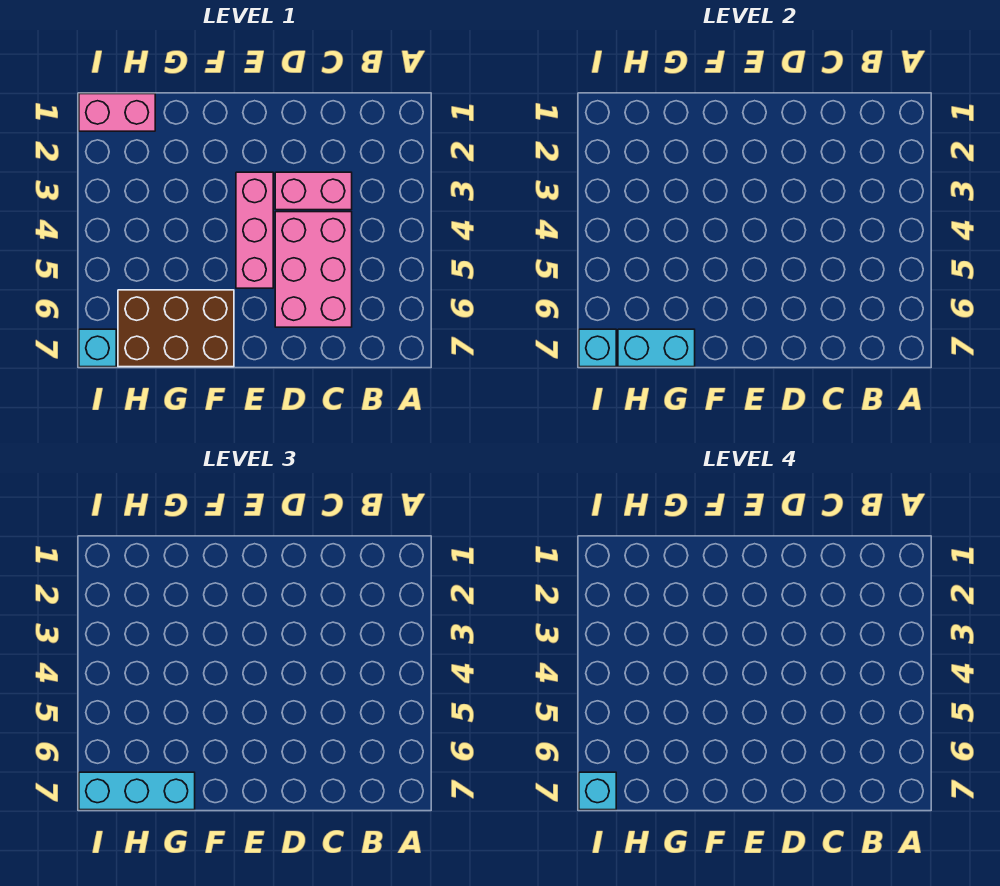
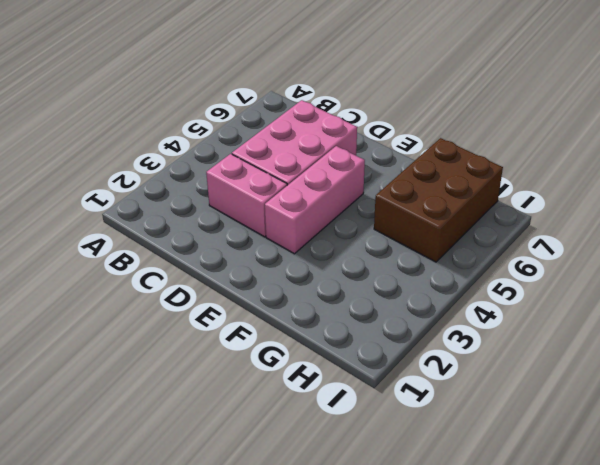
brown brick G5:H7 level 1 -> brown brick F6:H7 level 1
none -> pink brick H1:I1 level 1
none -> cyan brick I7 level 1

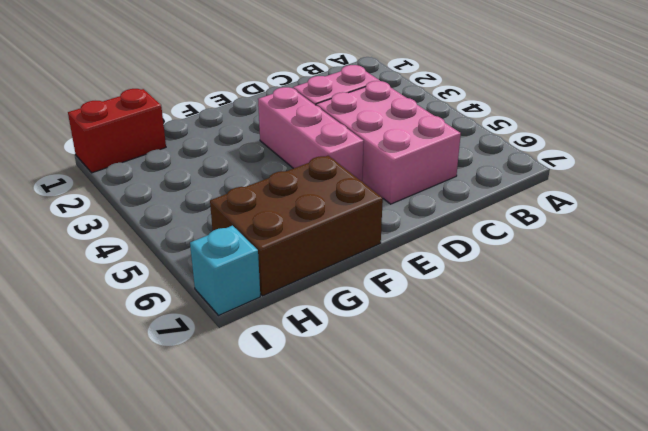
red brick H1:I1 level 1 -> pink brick H1:I1 level 1
none -> cyan brick G7:H7 level 2
none -> cyan brick I7 level 2

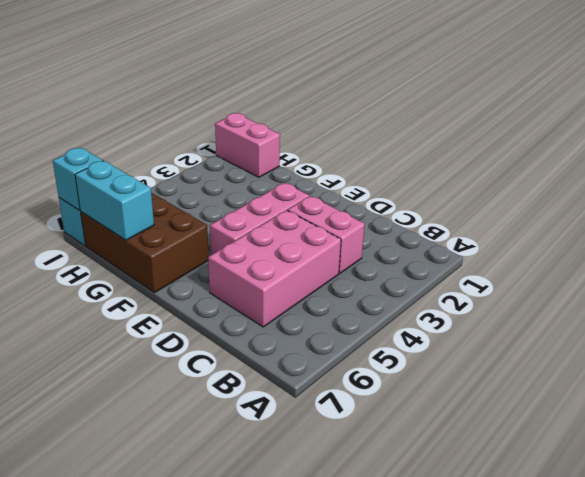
none -> cyan brick G7:I7 level 3
none -> cyan brick I7 level 4

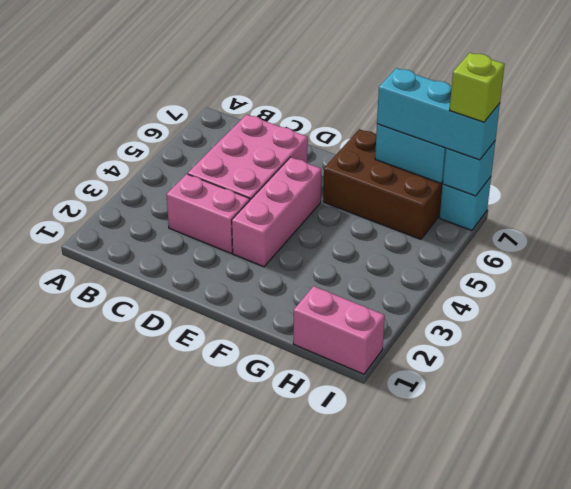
lime brick I7 level 4 -> cyan brick I7 level 4

